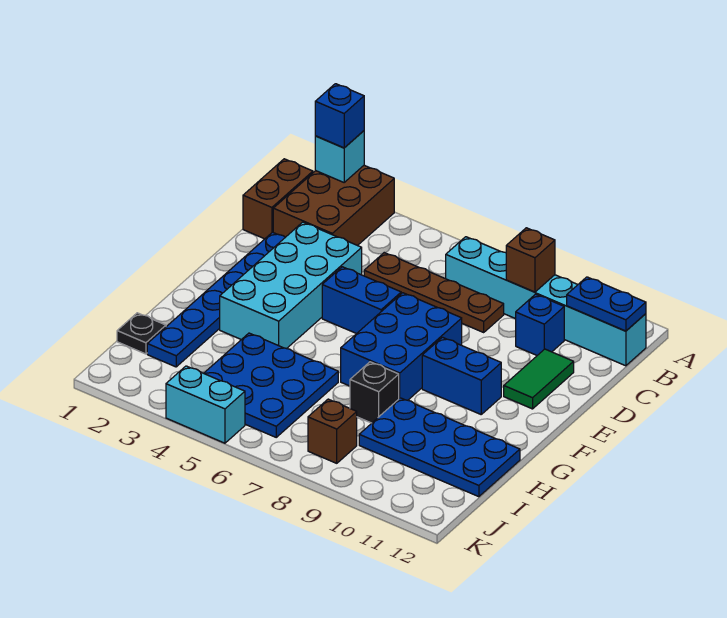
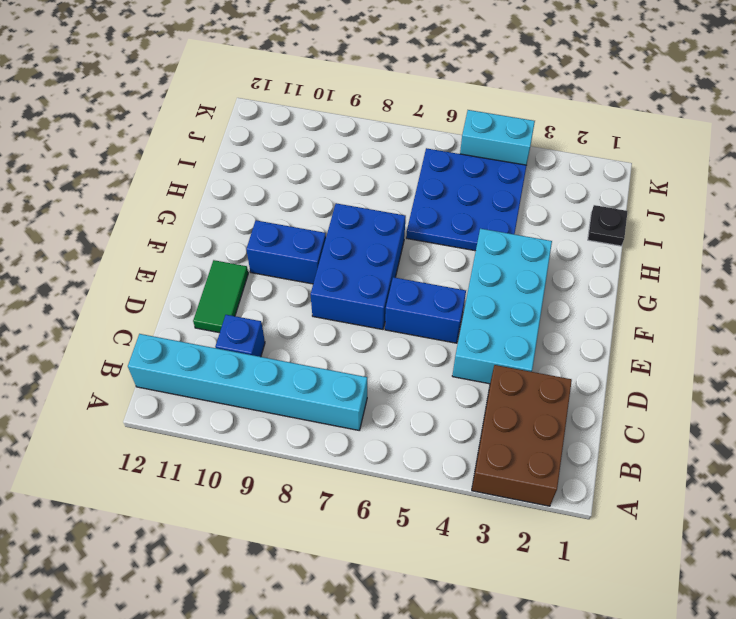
none -> brown brick B1:C1 level 1
none -> brown plate C5:C8 level 1
none -> blue plate D2:I2 level 1

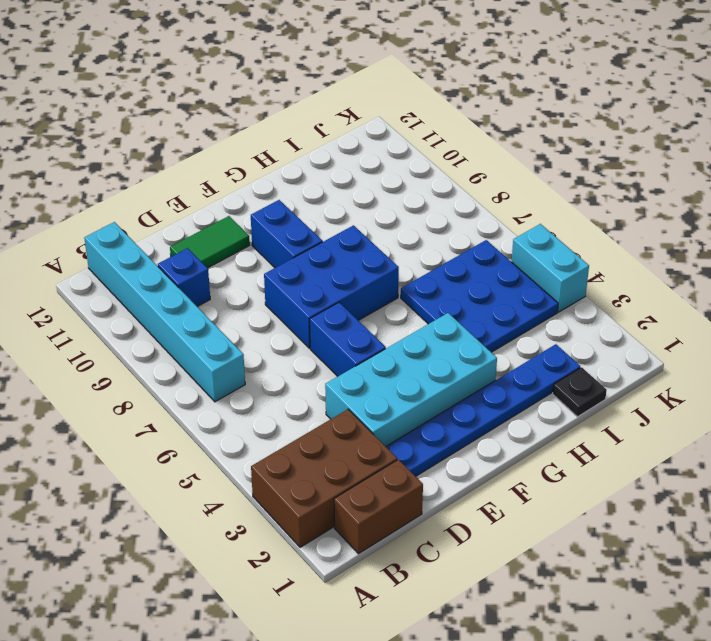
none -> brown plate C5:C8 level 1
none -> black brick H8 level 1
none -> blue plate H9:I12 level 1

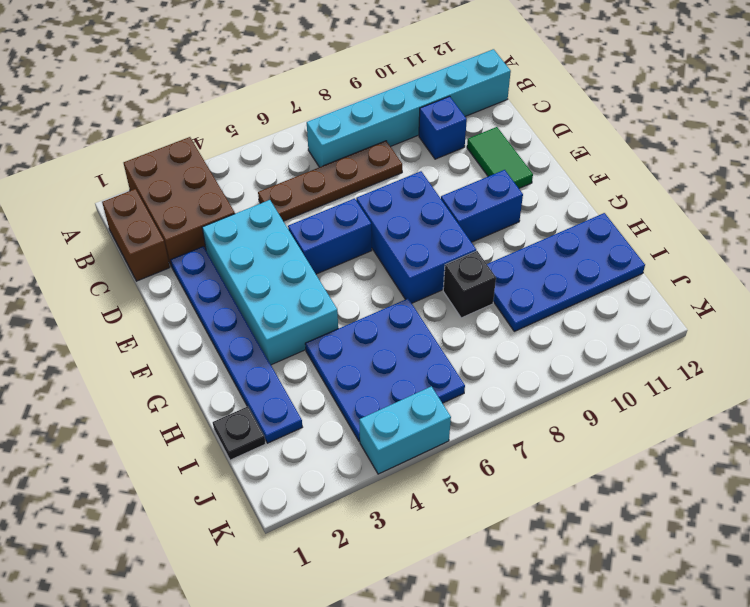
none -> brown brick J8 level 1
none -> cyan brick A2 level 2
none -> brown brick B9 level 2

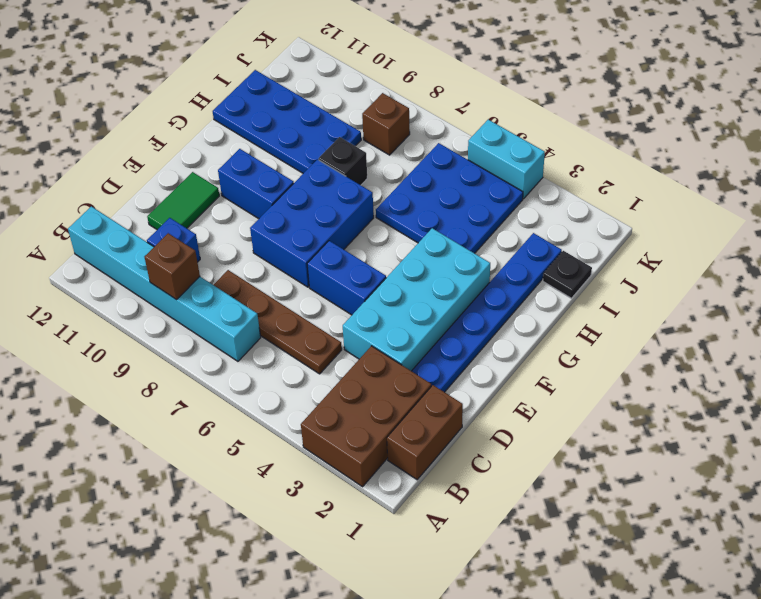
none -> cyan brick A2 level 2
none -> blue plate B11:B12 level 2
none -> blue brick A2 level 3

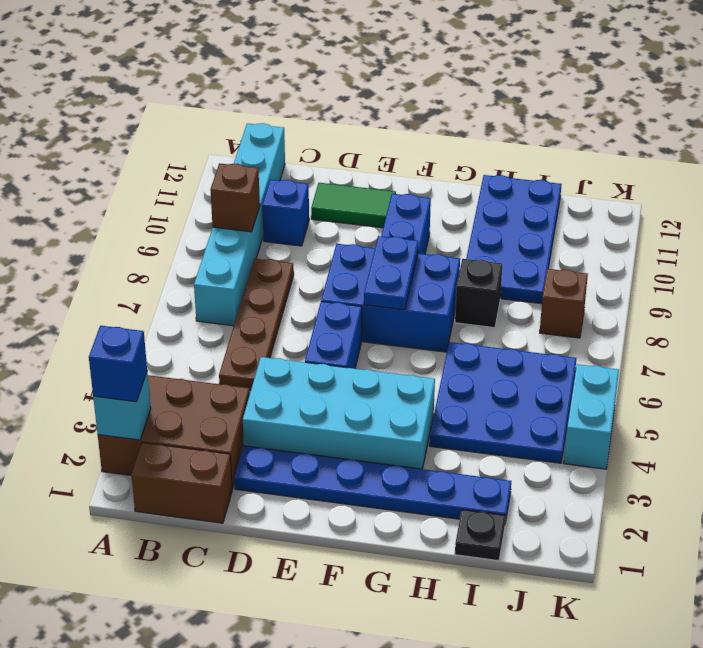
blue plate F7:F8 level 2 -> blue plate B11:B12 level 2

